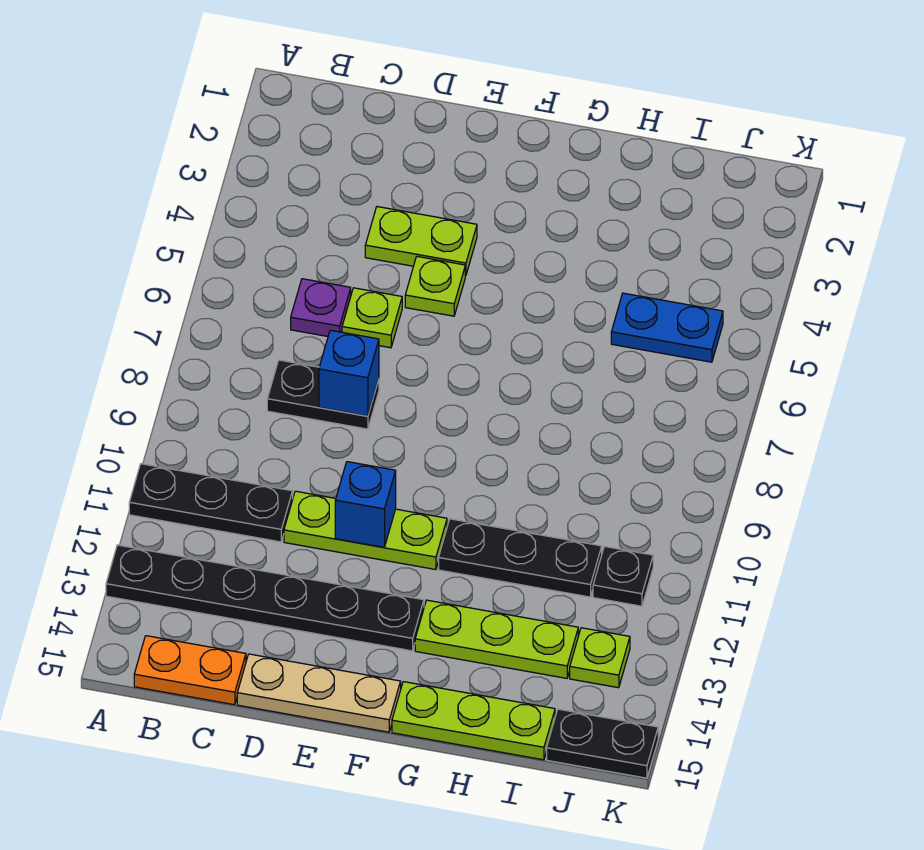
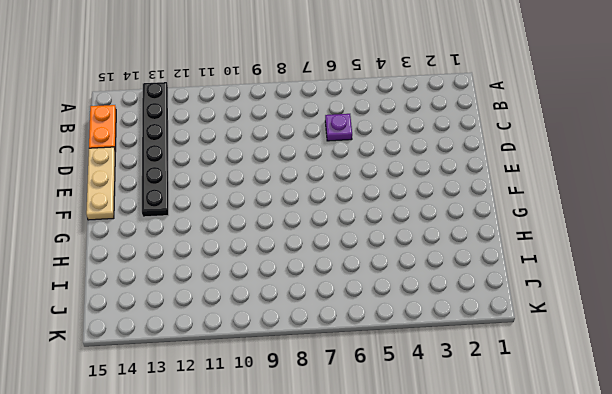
none -> black plate A11:C11 level 1
none -> black plate C8:D8 level 1
none -> lime plate D4:E4 level 1

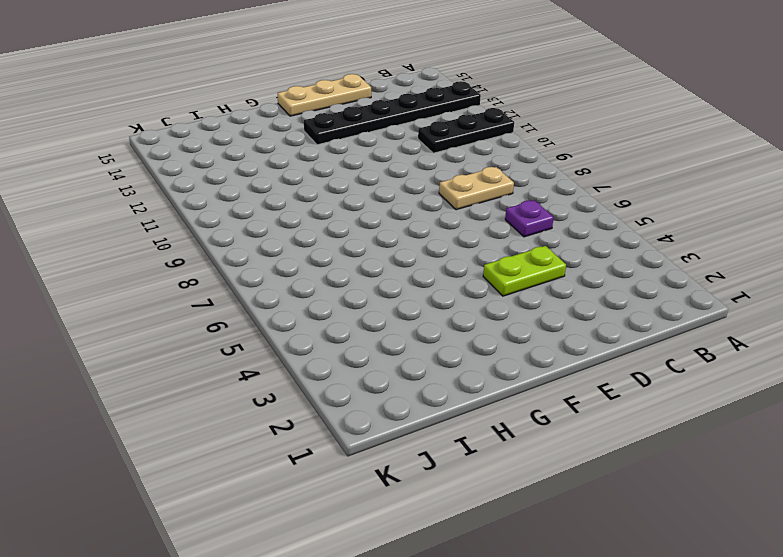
tan plate C8:D8 level 1 -> black plate C8:D8 level 1
none -> orange plate B15:C15 level 1
none -> lime plate D6 level 1
none -> lime plate D11:F11 level 1

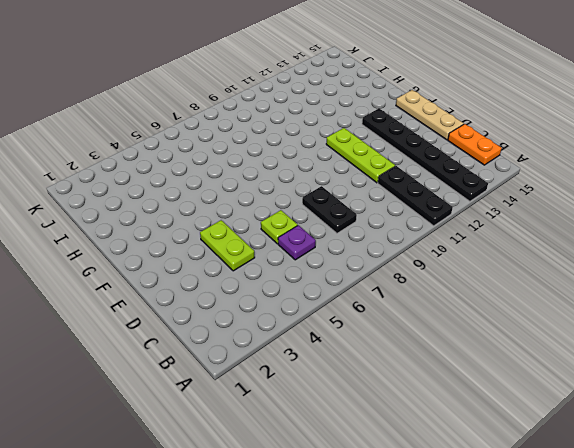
none -> lime plate E5 level 1
none -> black plate G11:I11 level 1
none -> lime plate G13:I13 level 1

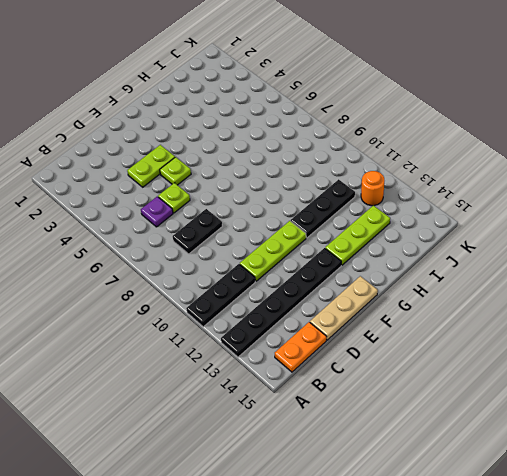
orange round brick J12 level 1 -> none
none -> lime plate G15:I15 level 1
none -> blue plate I5:J5 level 1
none -> black plate J11 level 1

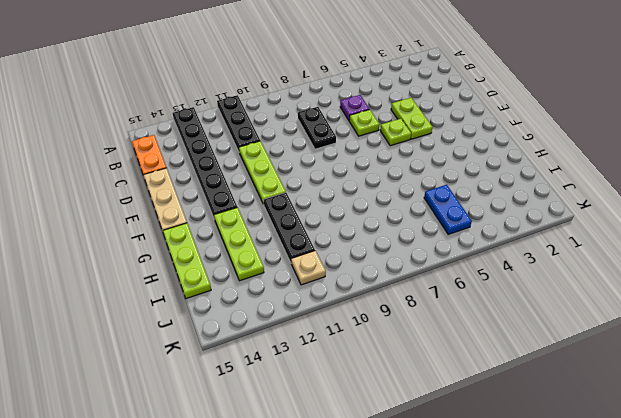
tan plate J11 level 1 -> black plate J11 level 1
none -> lime plate J13 level 1
none -> black plate J15:K15 level 1
none -> blue brick D8 level 2

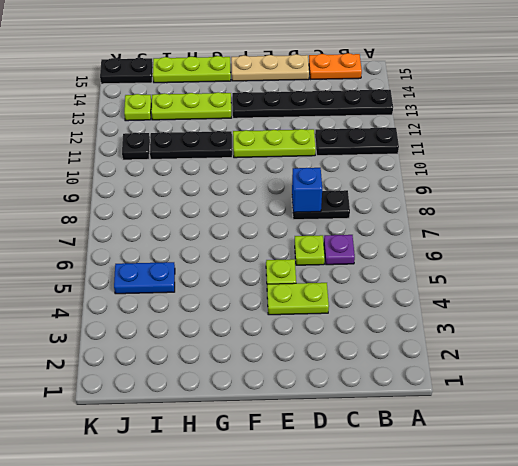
none -> blue brick E11 level 2

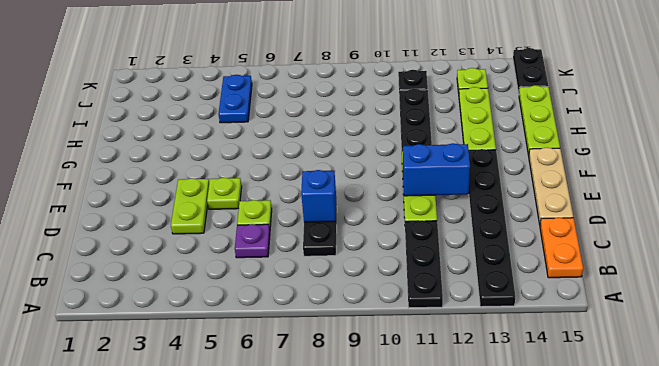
blue brick E11:E12 level 2 -> blue brick E11 level 2

